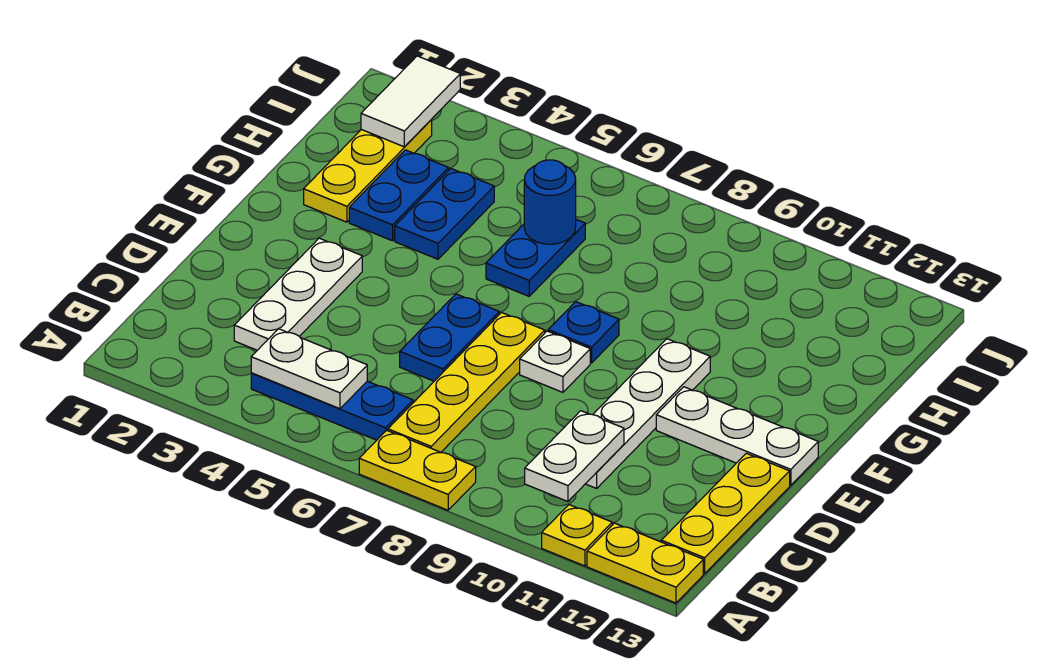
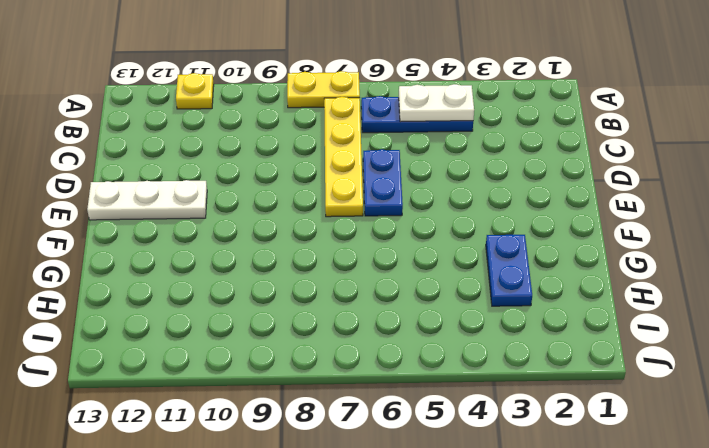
none -> yellow plate A12:A13 level 1
none -> yellow plate B13:D13 level 1
none -> white plate C3:E3 level 1

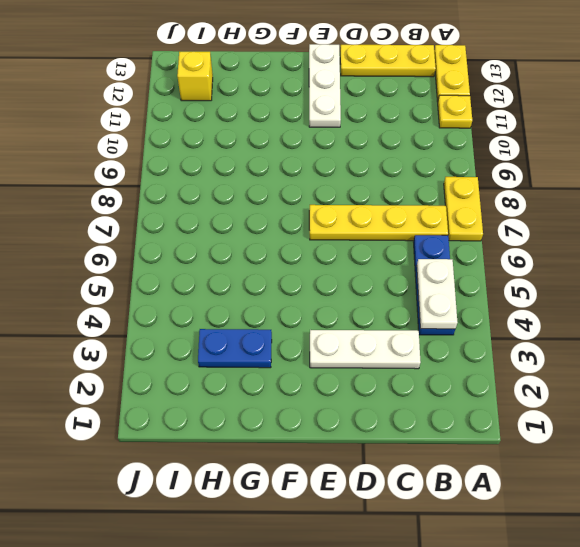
yellow brick I12 level 1 -> none
none -> white plate C10:F10 level 1
none -> blue plate D6:E6 level 1
none -> white plate E8 level 1

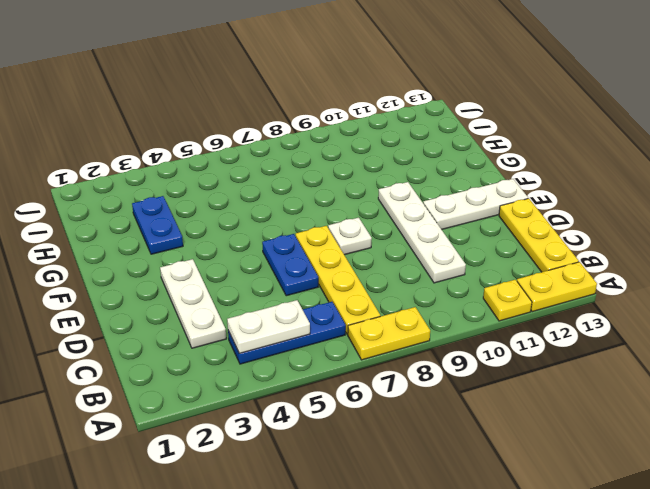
none -> blue plate F8 level 1
none -> yellow plate G2:I2 level 1
none -> blue plate G4:H4 level 1

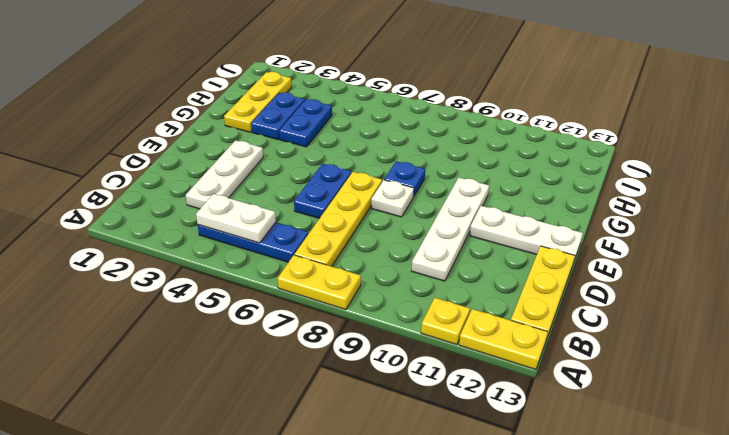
none -> blue plate G6:H6 level 1
none -> white plate B10:C10 level 2
none -> blue round brick H6 level 2

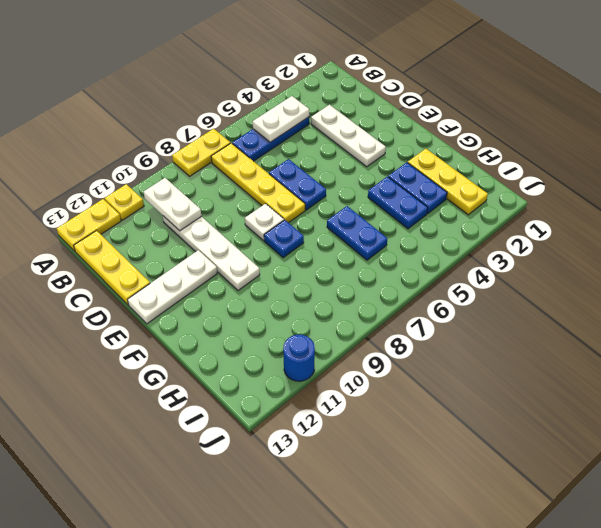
blue round brick J11 level 1 -> blue round brick H6 level 2
none -> white tile I2:J2 level 2

